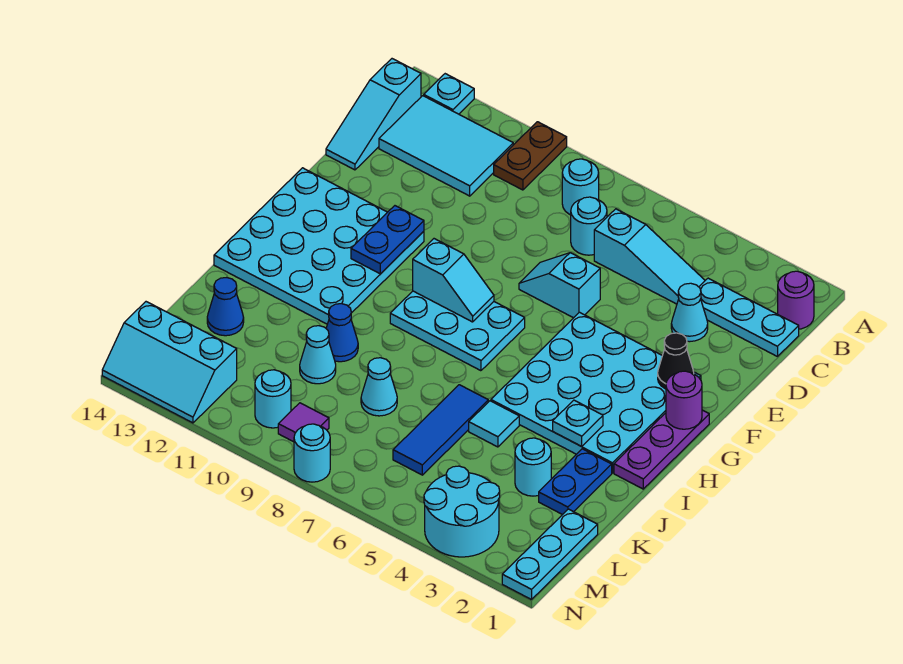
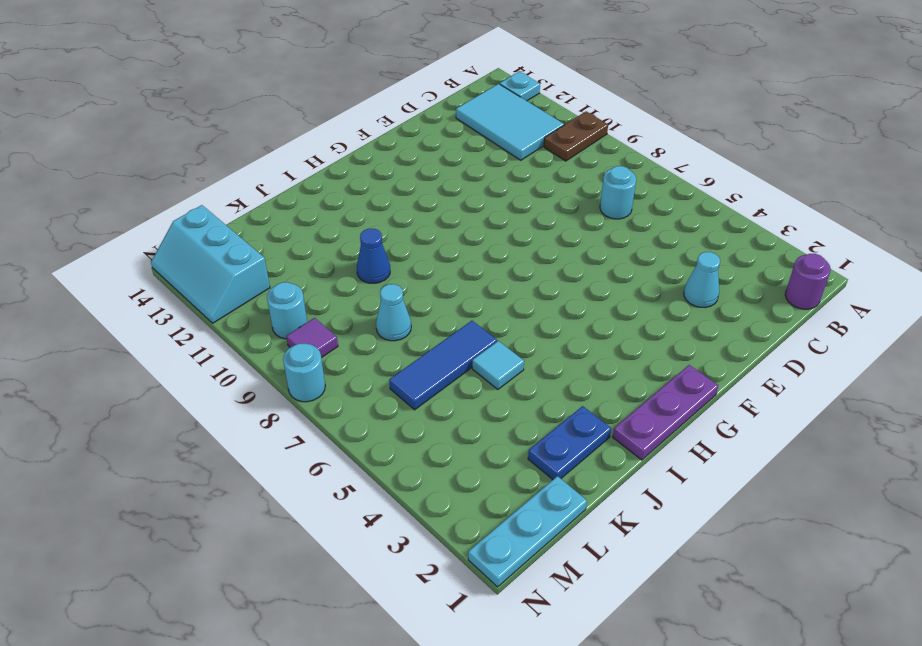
none -> cyan round brick B8 level 1
none -> cyan slope B14:D14 level 1 top B
none -> cyan plate C1:C3 level 1
none -> cyan slope C4:C6 level 1 top 6

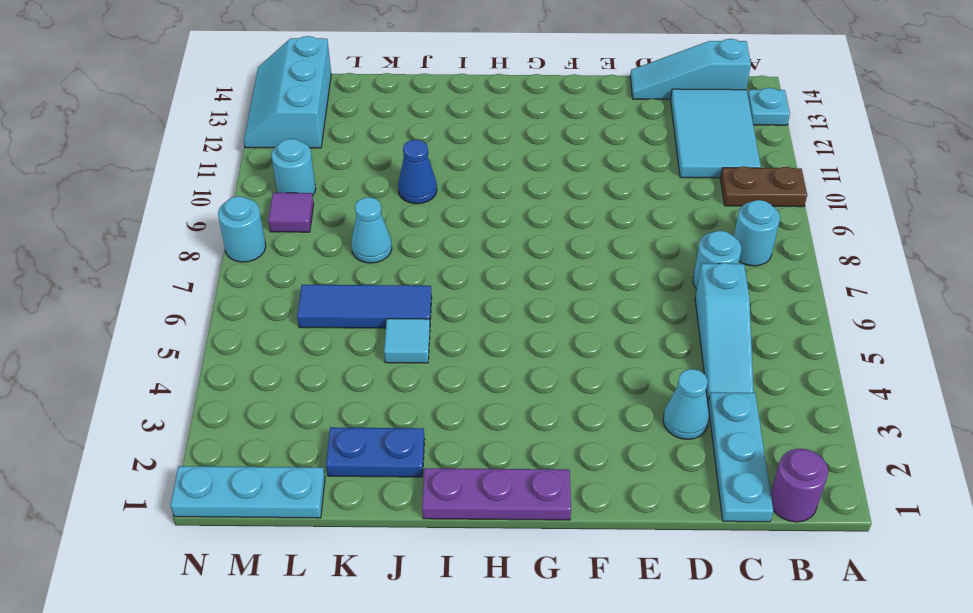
none -> cyan slope E6:E7 level 1 top 6
none -> cyan plate F2:I5 level 1
none -> cyan plate F11:I14 level 1
none -> cyan plate G7:H9 level 1

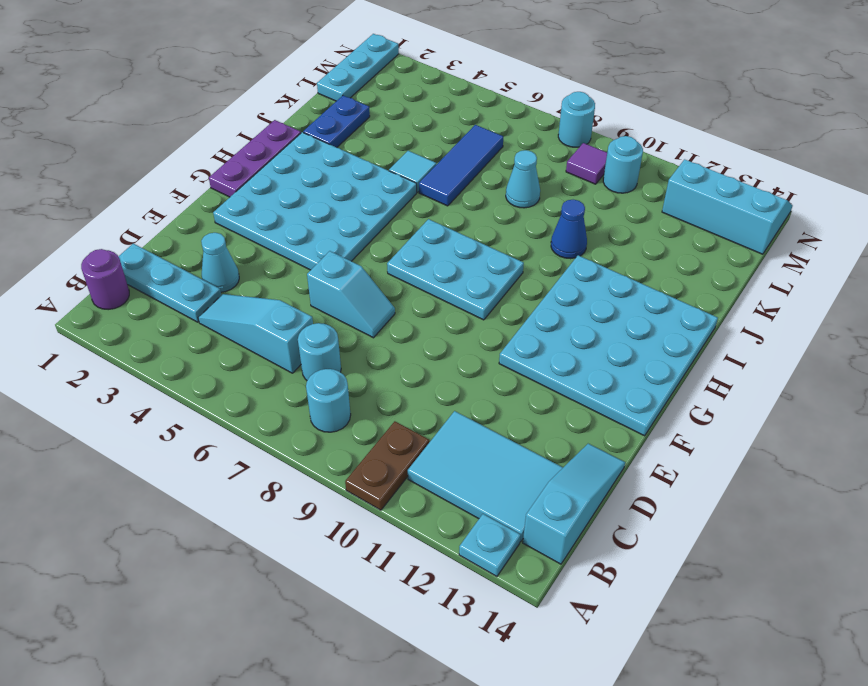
none -> cyan round brick K3 level 1
none -> cyan cone K10 level 1
none -> blue cone K13 level 1
none -> cyan round brick M3:N4 level 1

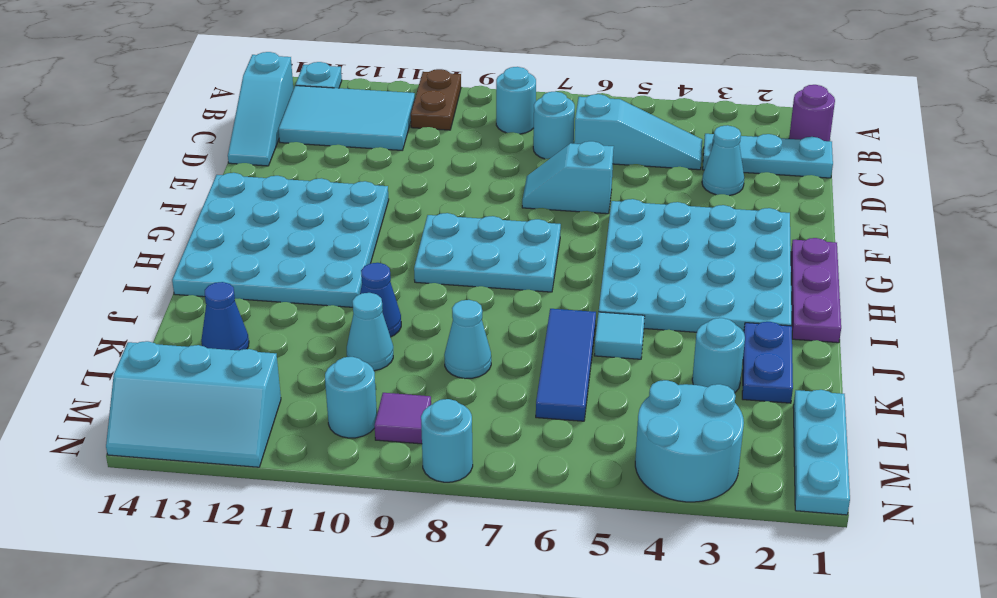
none -> black cone F2 level 2
none -> blue plate F11:G11 level 2
none -> purple round brick G1 level 2
none -> cyan slope G8:G9 level 2 top 9

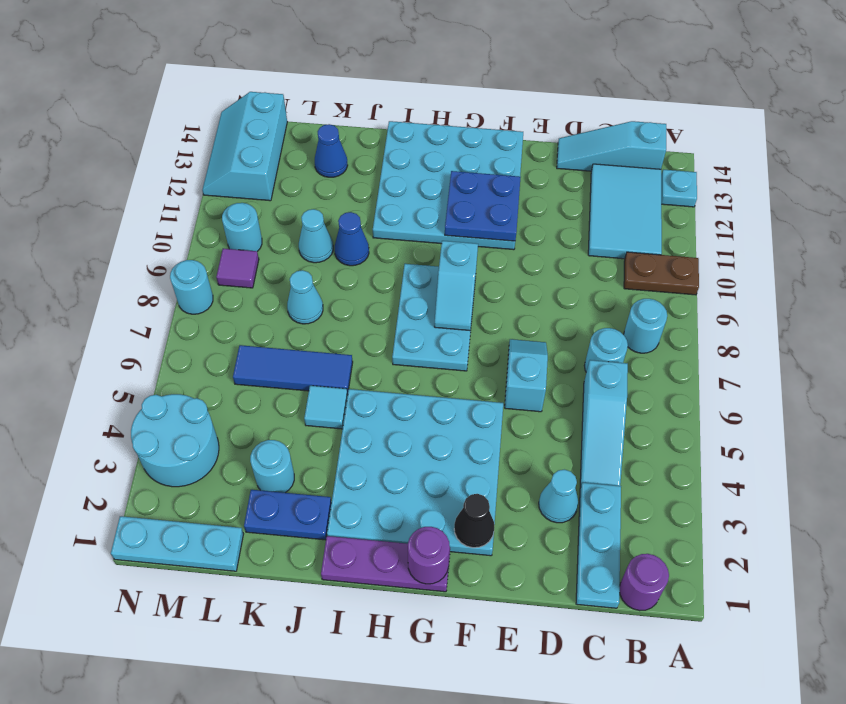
blue plate F11:G12 level 2 -> blue plate F11:G11 level 2
none -> cyan plate I3 level 2

